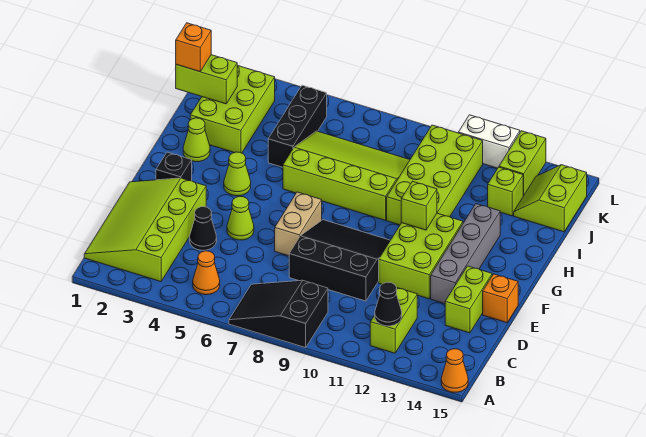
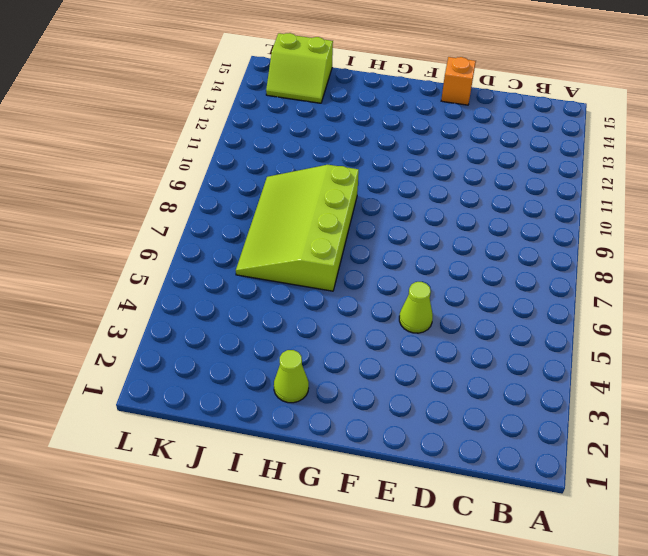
none -> black slope A7:B9 level 1 top 9
none -> orange cone A15 level 1
none -> lime slope B1:E3 level 1 top 3

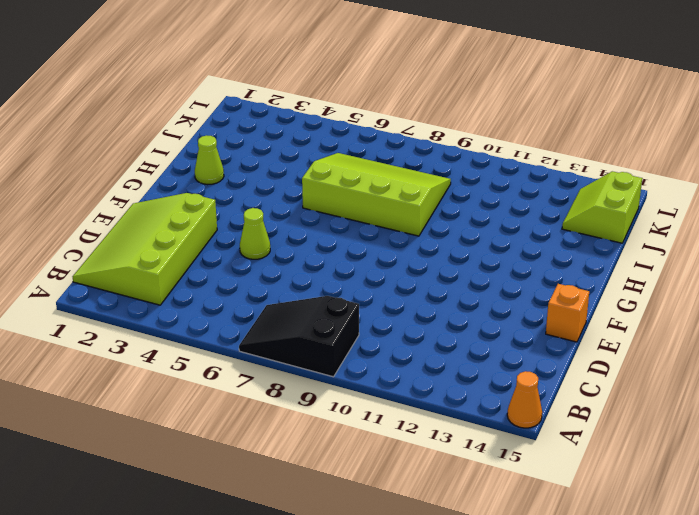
none -> orange cone B5 level 1
none -> lime brick B12:C12 level 1
none -> black cone D4 level 1

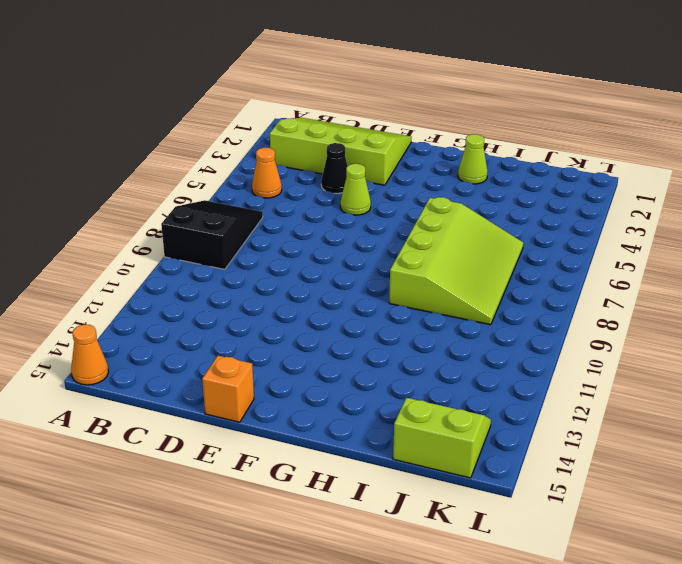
none -> lime brick B12:C12 level 1
none -> black slope D8:F10 level 1 top D
none -> lime brick D14:E14 level 1

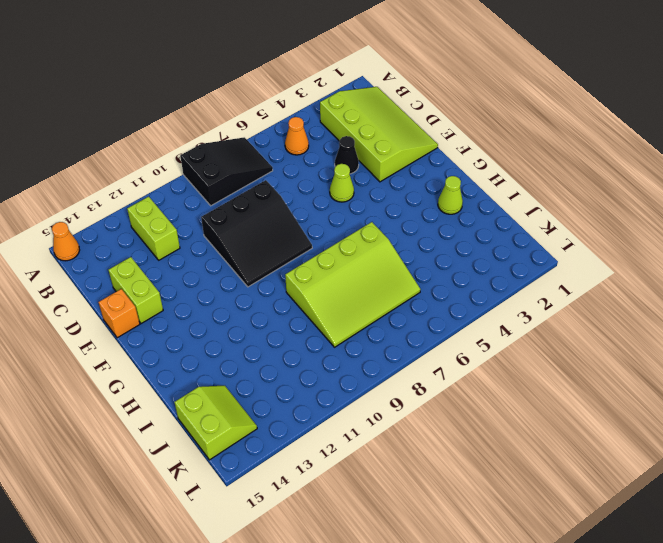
none -> tan brick E7:F7 level 1
none -> lime brick E11:G12 level 1
none -> grey brick E13:H13 level 1

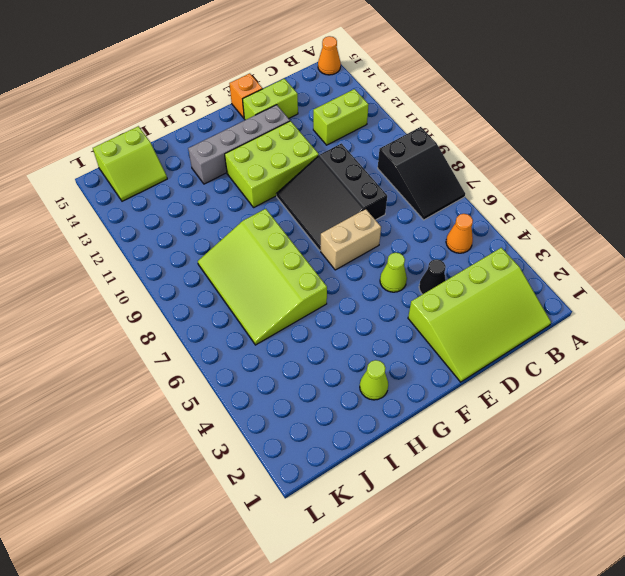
none -> black brick F2 level 1
none -> lime cone G4 level 1
none -> lime brick H10:K11 level 1

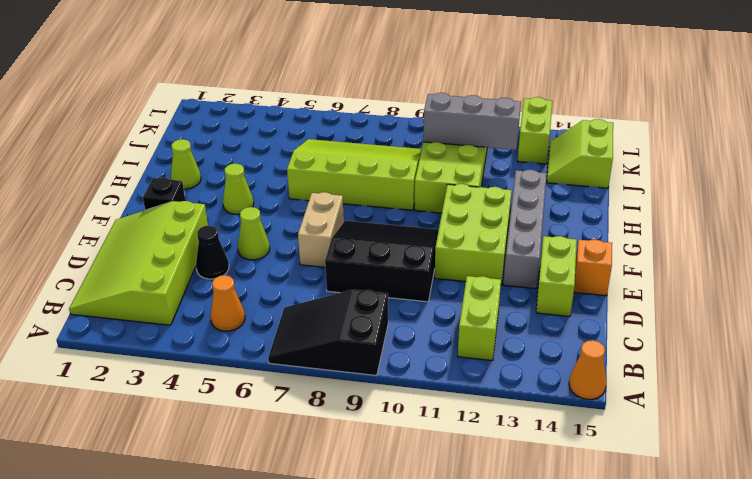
grey brick J10:J12 level 2 -> none
none -> lime brick I2:K3 level 1
none -> black brick I5:K5 level 1
none -> lime brick J13 level 1

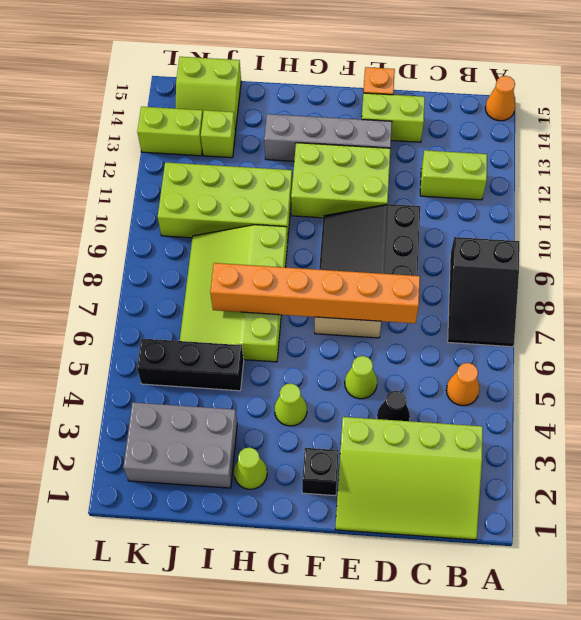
orange brick D7:I7 level 2 -> none
grey brick I2:K3 level 1 -> lime brick I2:K3 level 1
none -> white brick L11:L12 level 1
none -> black cone B12 level 2
none -> lime brick G11 level 2

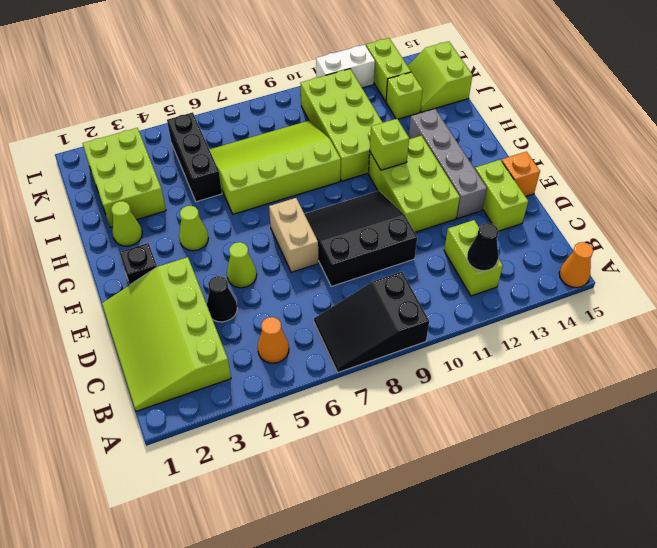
none -> lime brick J1:J2 level 2
none -> orange brick J1 level 3

